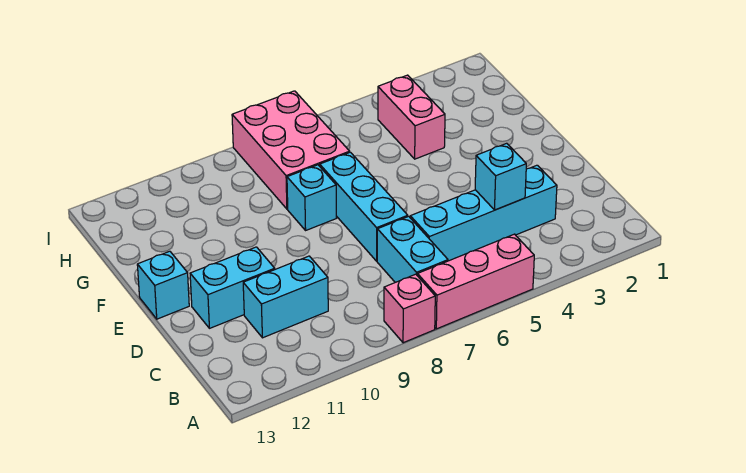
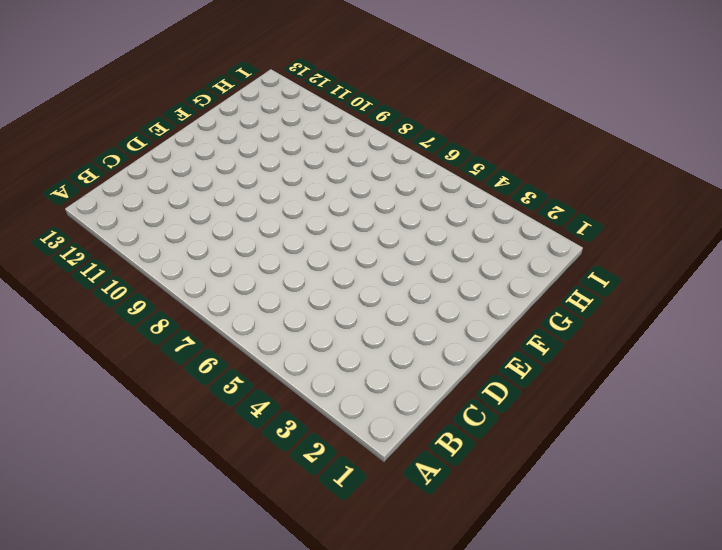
none -> pink brick A5:A7 level 1
none -> pink brick A8 level 1
none -> cyan brick B7:C7 level 1

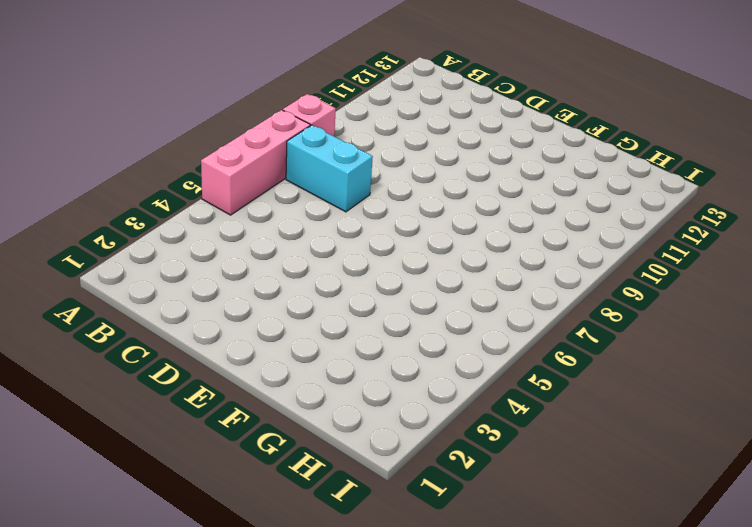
none -> cyan brick C3:C6 level 1
none -> cyan brick C10:C11 level 1
none -> cyan brick D7:F7 level 1

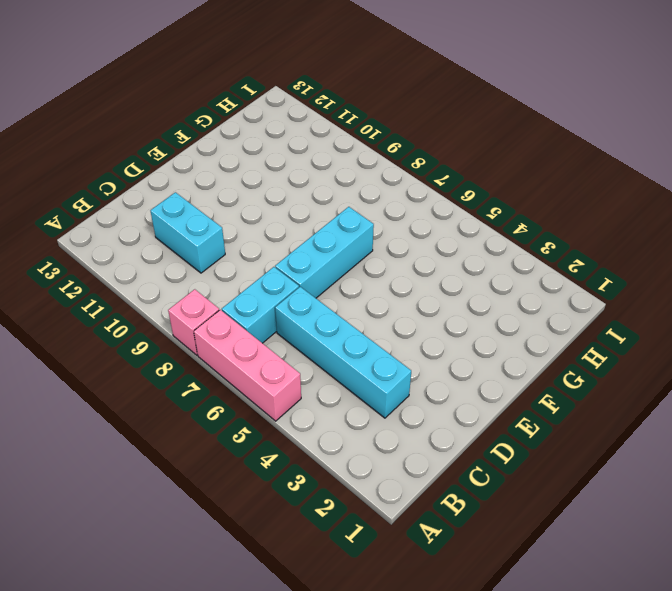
none -> cyan brick D11:D12 level 1
none -> cyan brick E13 level 1
none -> cyan brick F8 level 1

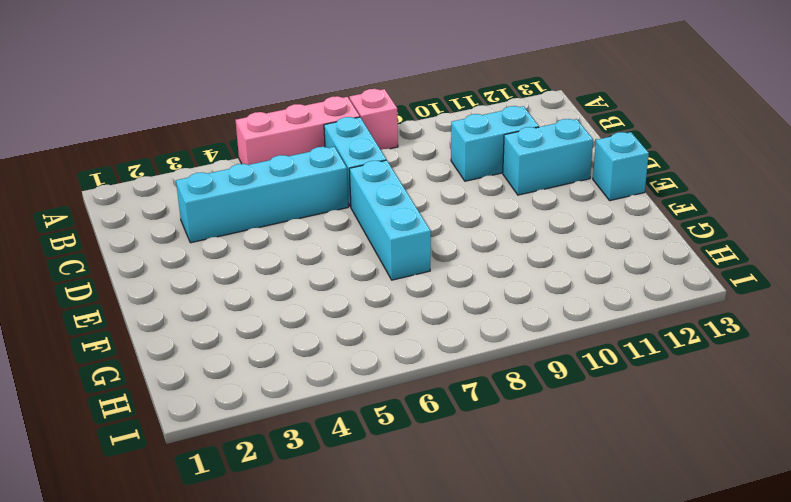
none -> cyan brick F8 level 1
none -> pink brick G4:H4 level 1
none -> pink brick G7:I8 level 1

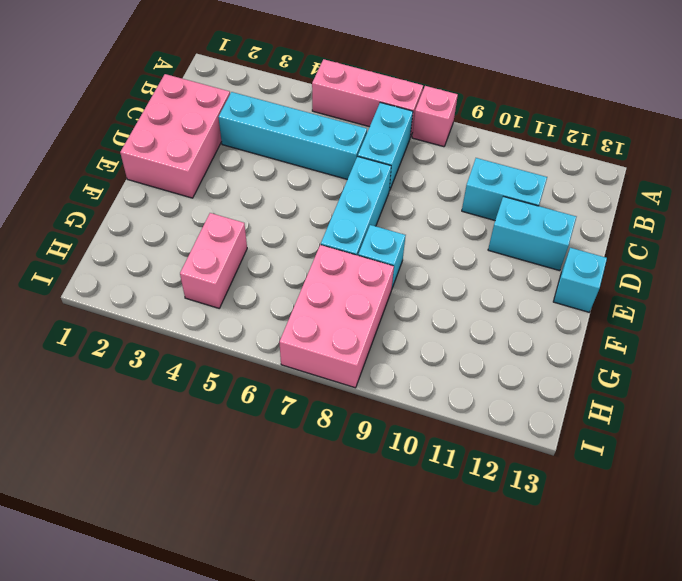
pink brick C1:E2 level 1 -> none
none -> cyan brick C4 level 2

